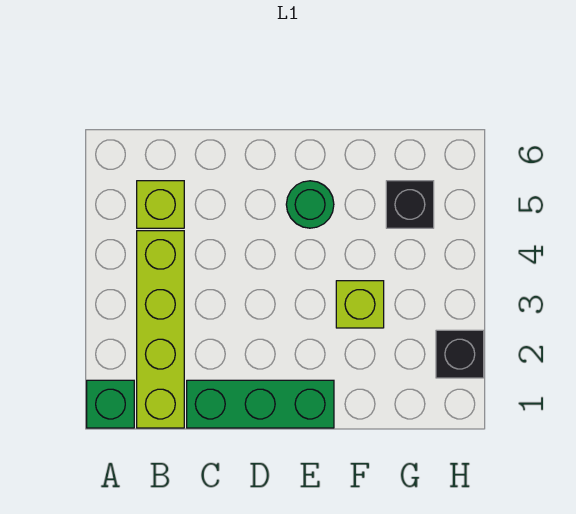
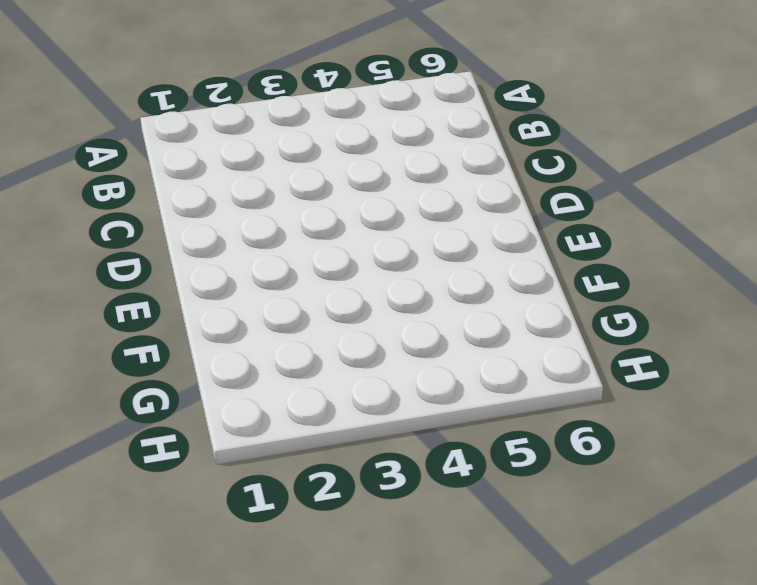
none -> green brick A1 level 1
none -> lime brick B1:B4 level 1

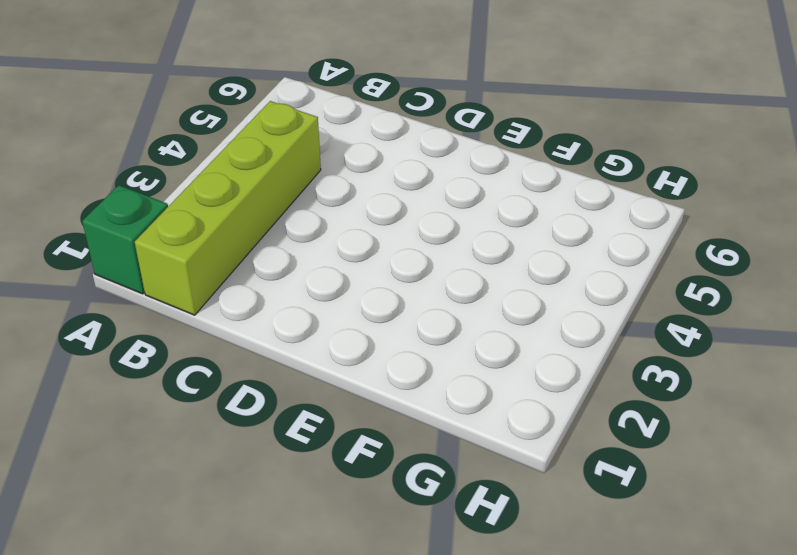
none -> lime brick B5 level 1
none -> green brick C1:E1 level 1

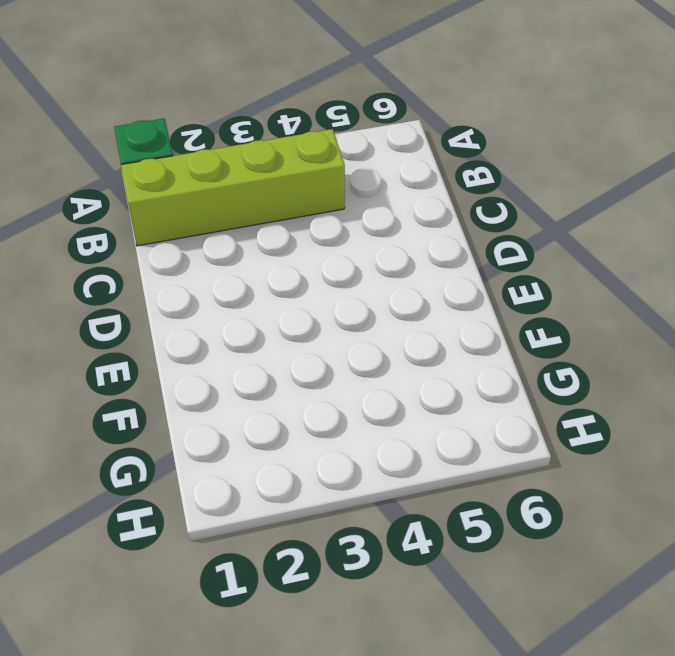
none -> lime brick B5 level 1
none -> green brick C1:E1 level 1

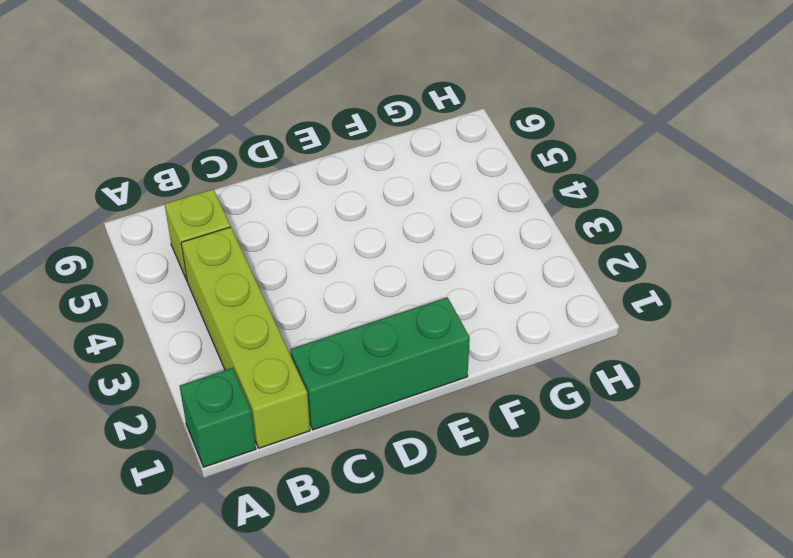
none -> green round brick E5 level 1
none -> lime brick F3 level 1

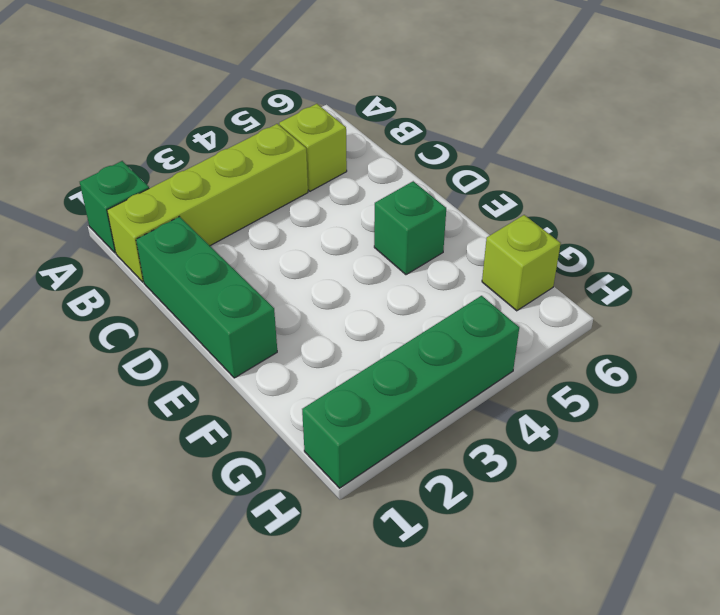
green brick E5 level 1 -> green round brick E5 level 1
lime brick G6 level 1 -> lime brick F3 level 1
green brick H1:H4 level 1 -> black brick H2 level 1
none -> black brick G5 level 1

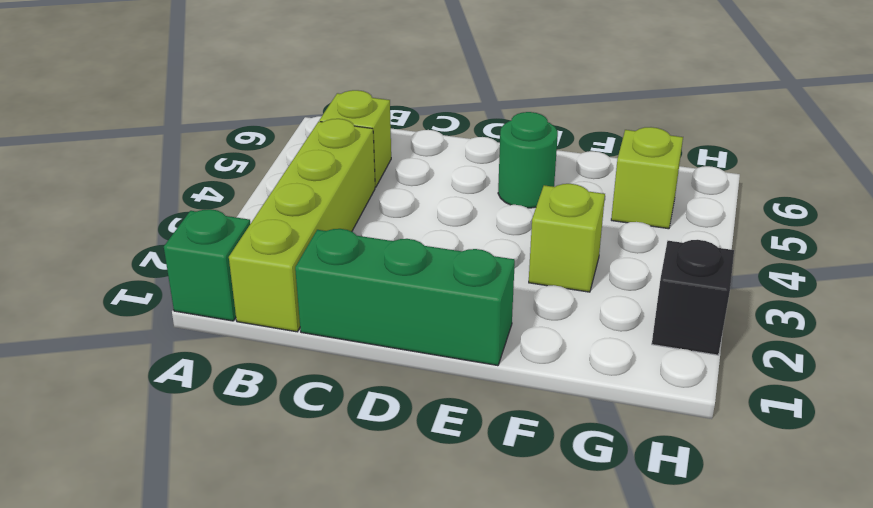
lime brick G5 level 1 -> black brick G5 level 1

